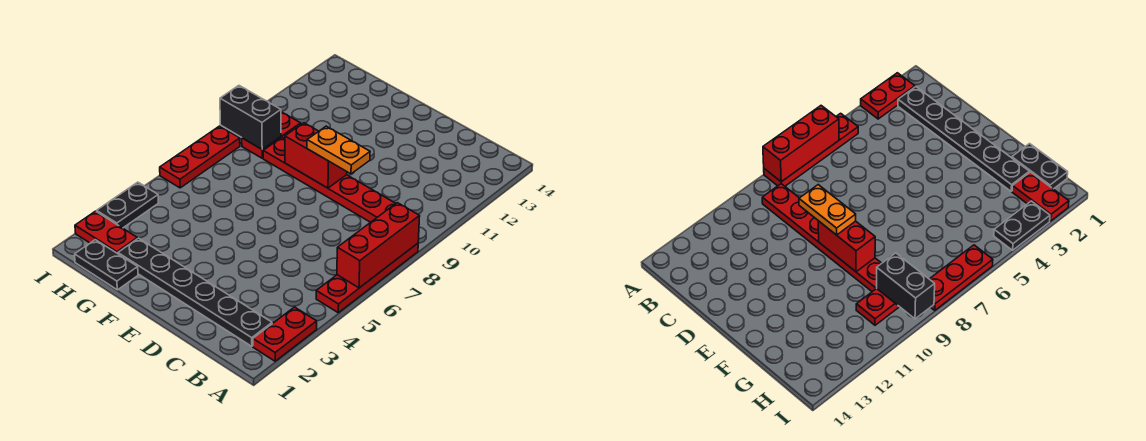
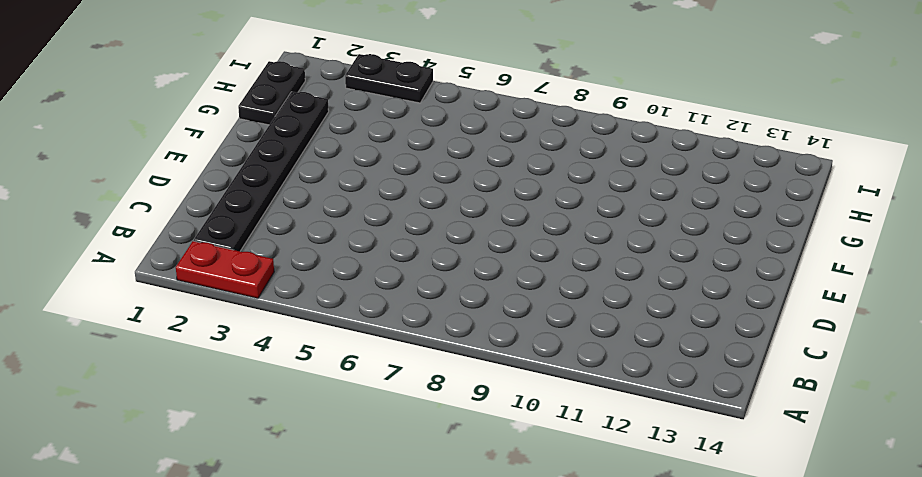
none -> red plate A5:A8 level 1
none -> red plate B9:G9 level 1
none -> red plate H2:I2 level 1

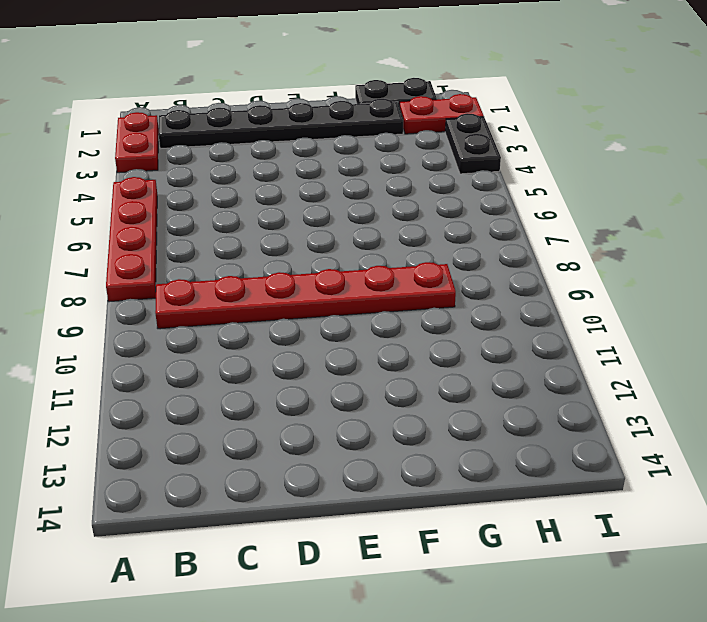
none -> red plate H9:H10 level 1
none -> red plate I6:I8 level 1
none -> red brick A6:A8 level 2

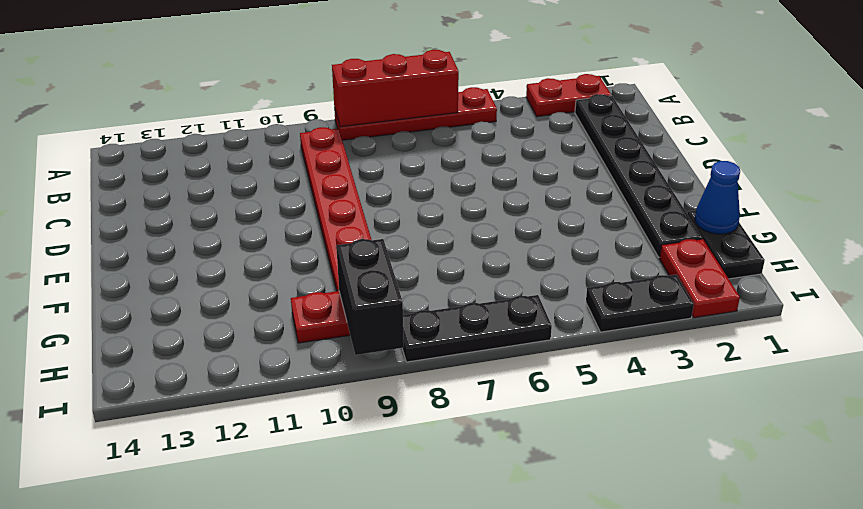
blue cone G1 level 2 -> none
black plate I6:I8 level 1 -> red plate I6:I8 level 1
none -> red brick E9:F9 level 2
none -> orange plate D9:E9 level 3

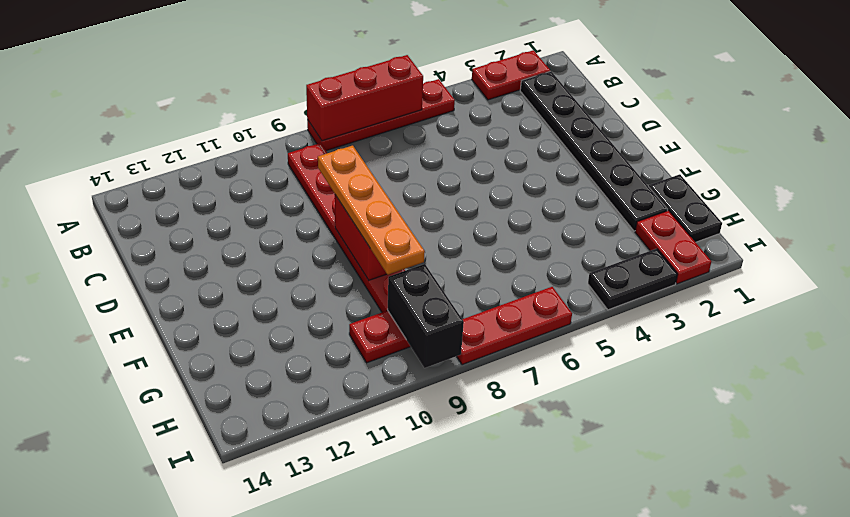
orange plate D9:G9 level 3 -> orange plate D9:E9 level 3

